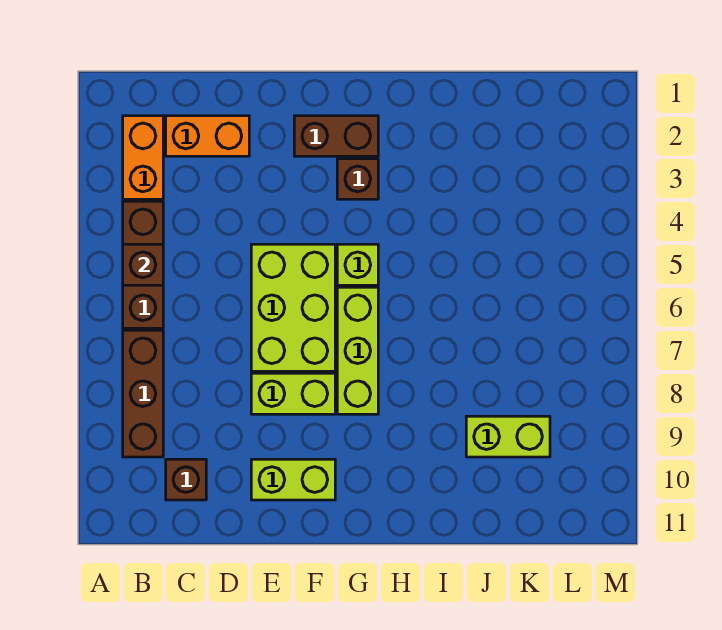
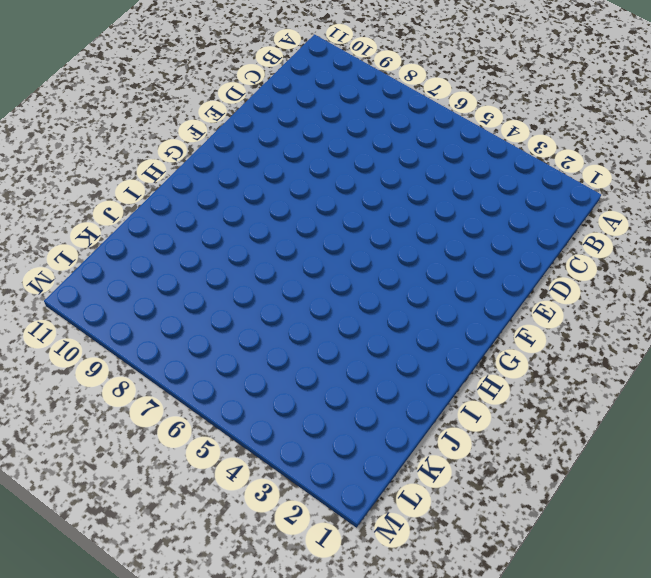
none -> orange brick B2:B3 level 1
none -> brown brick B4:B6 level 1
none -> brown brick B7:B9 level 1

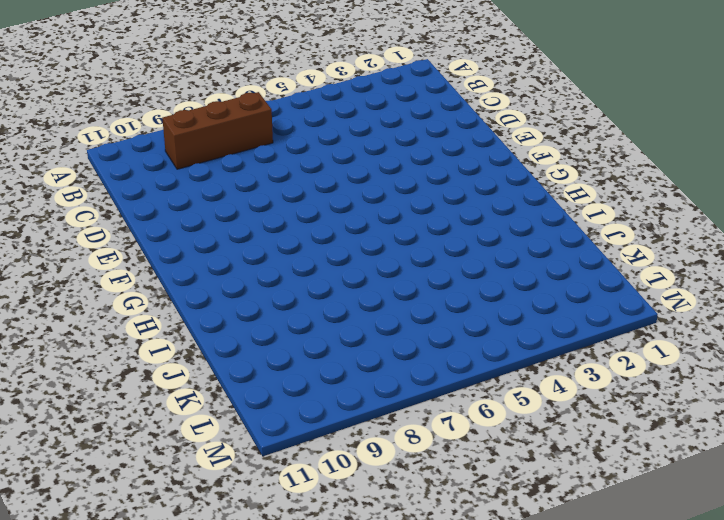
none -> orange brick B2:B3 level 1
none -> brown brick B4:B6 level 1
none -> orange brick C2:D2 level 1

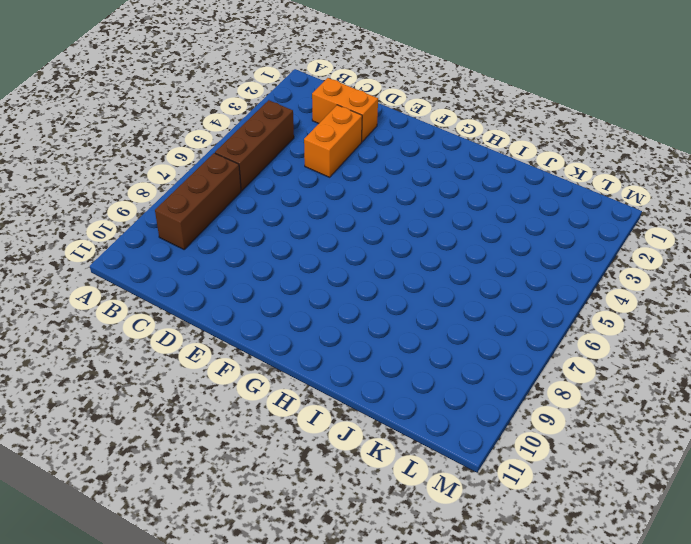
orange brick D3:D4 level 1 -> orange brick B2:B3 level 1
none -> brown brick C10 level 1
none -> lime brick E5:F7 level 1
none -> lime brick E8:F8 level 1

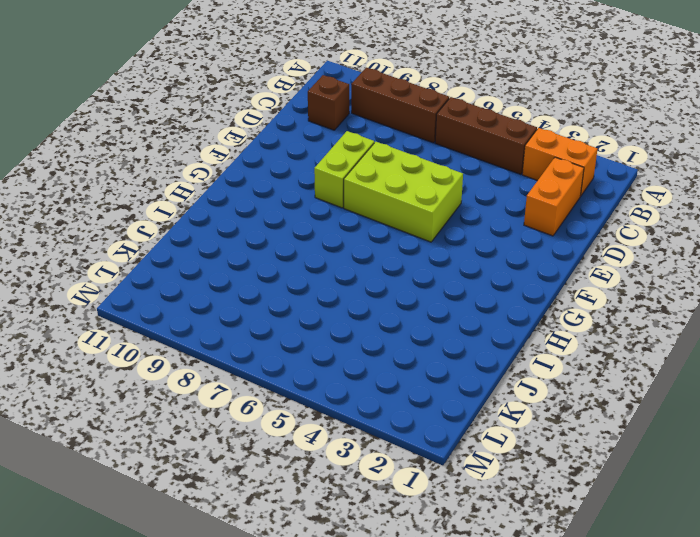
none -> lime brick E10:F10 level 1
none -> brown brick F2:G2 level 1
none -> brown brick G3 level 1

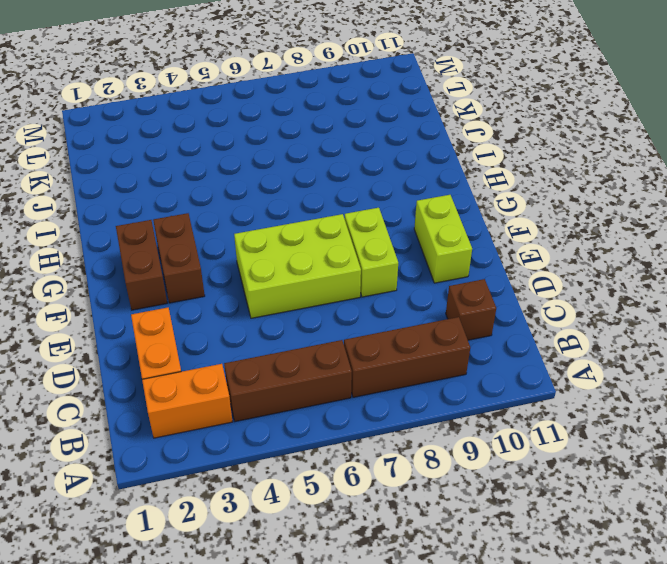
brown brick F3:G3 level 1 -> brown brick G3 level 1
none -> lime brick G5 level 1
none -> lime brick G6:G8 level 1
none -> lime brick J9:K9 level 1

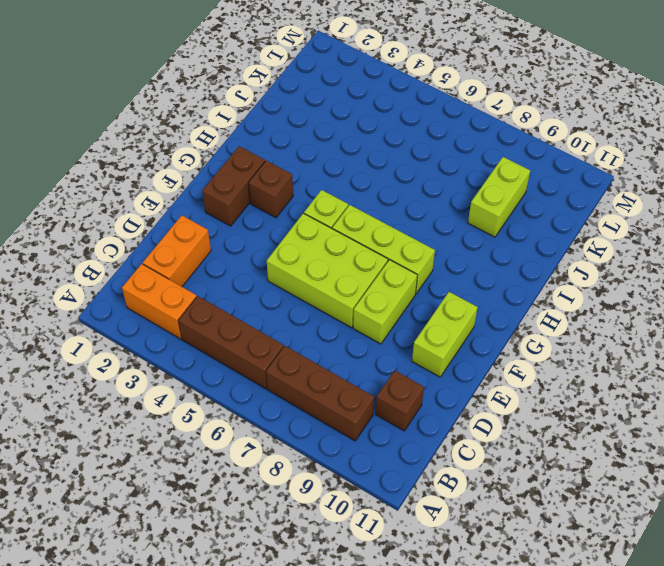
none -> brown brick B5 level 2

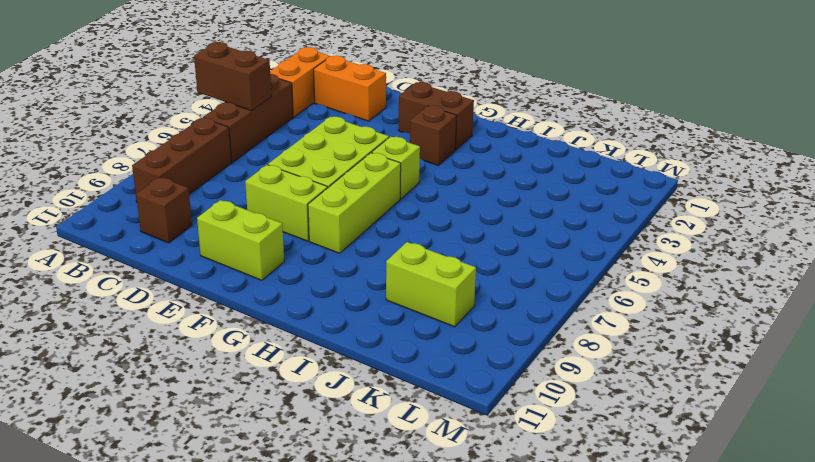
brown brick A5:B5 level 2 -> brown brick B5 level 2

